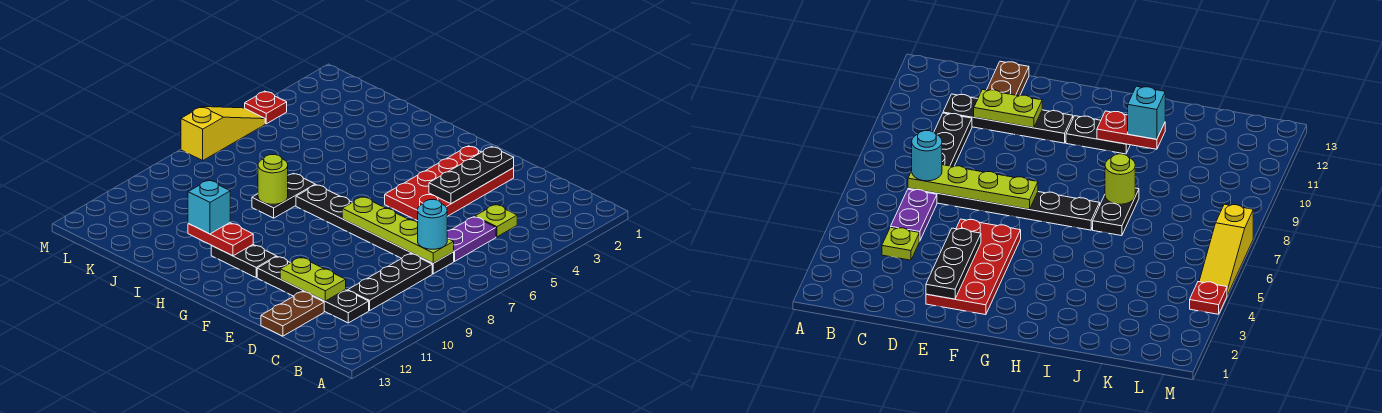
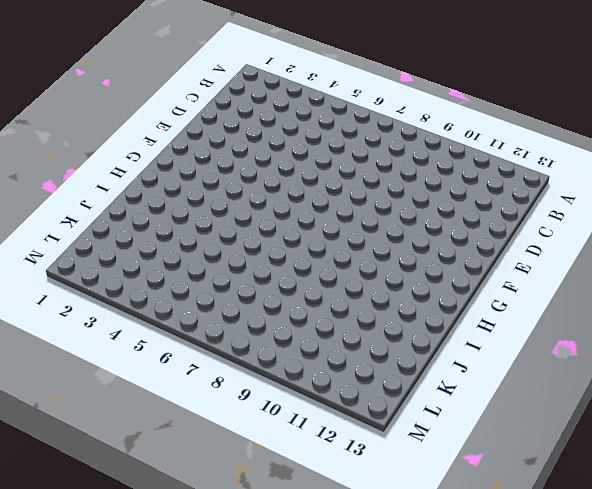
none -> lime plate C4 level 1
none -> purple plate C5:C6 level 1
none -> black plate C7:H7 level 1

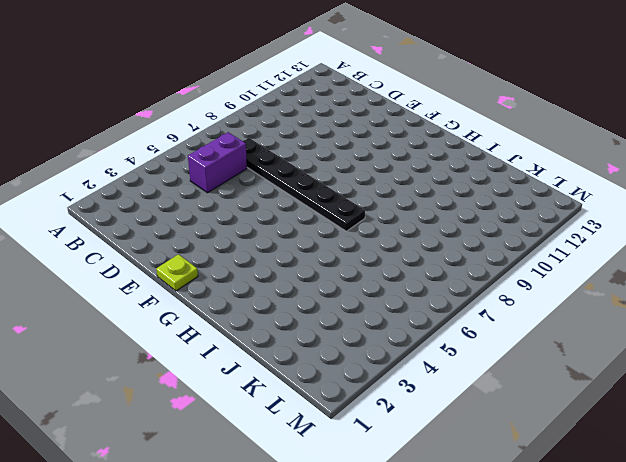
purple brick C5:C6 level 1 -> purple plate C5:C6 level 1
lime plate F1 level 1 -> lime plate C4 level 1
none -> black plate C8:C10 level 1
none -> black plate C11:F11 level 1
none -> brown plate D12:D13 level 1

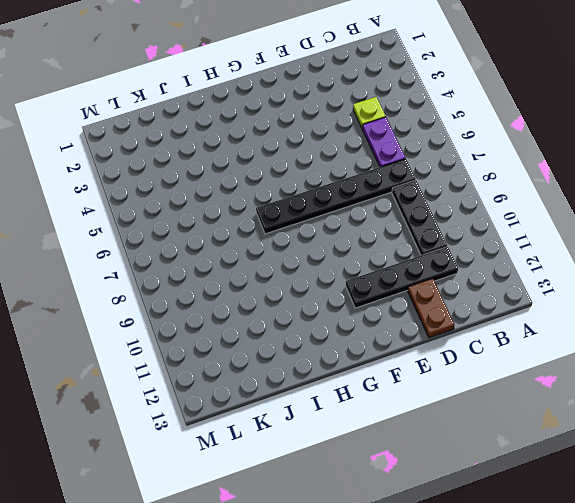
none -> red plate E2:F5 level 1
none -> black plate G11:H11 level 1
none -> black plate I7:I8 level 1

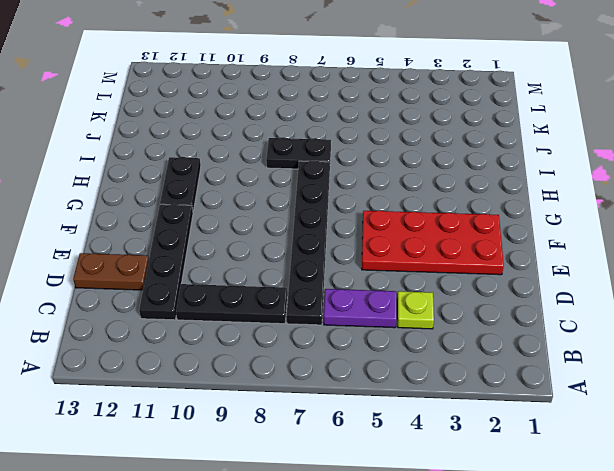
none -> red plate M4 level 1
none -> yellow slope M5:M7 level 1 top 7
none -> lime plate C7:F7 level 2

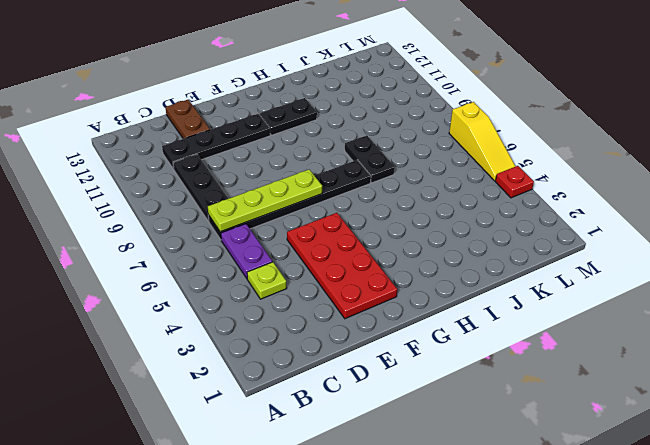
none -> lime plate D11:E11 level 2
none -> black plate E2:E4 level 2
none -> red plate H11:I11 level 2

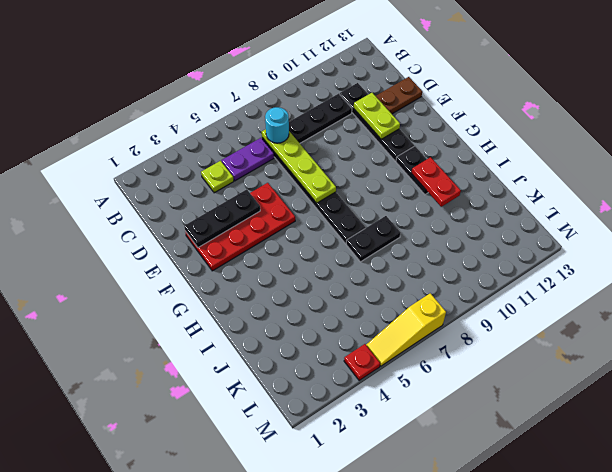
none -> lime round brick I8 level 2
none -> cyan brick I11 level 3

